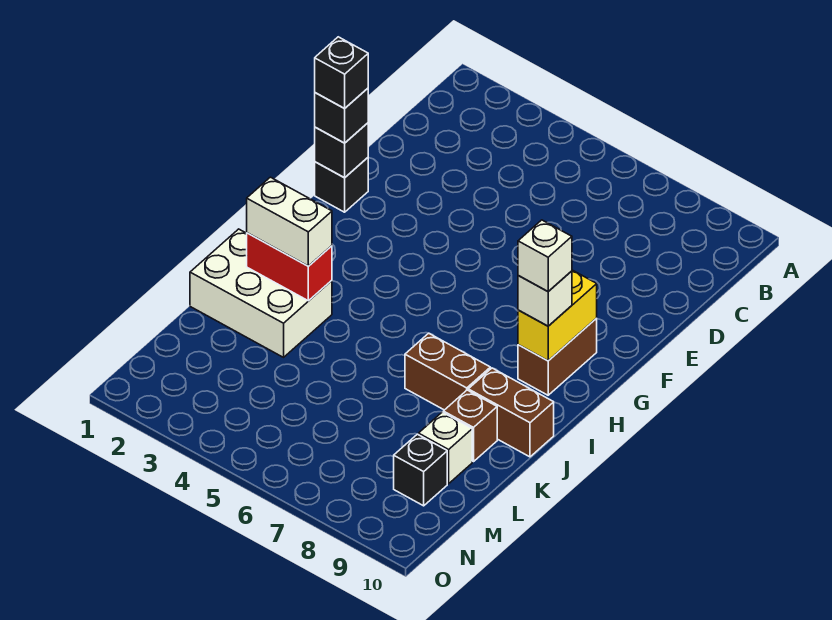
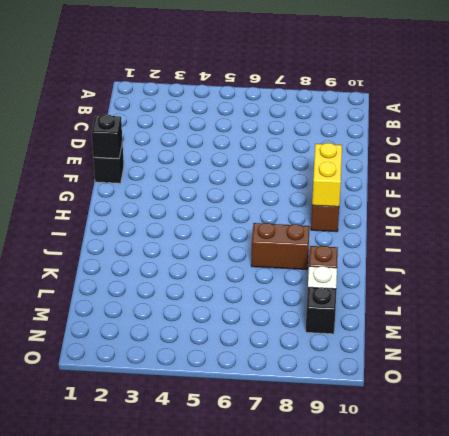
none -> white brick J1:K3 level 1
none -> brown brick J9:J10 level 1
none -> red brick J2:J3 level 2

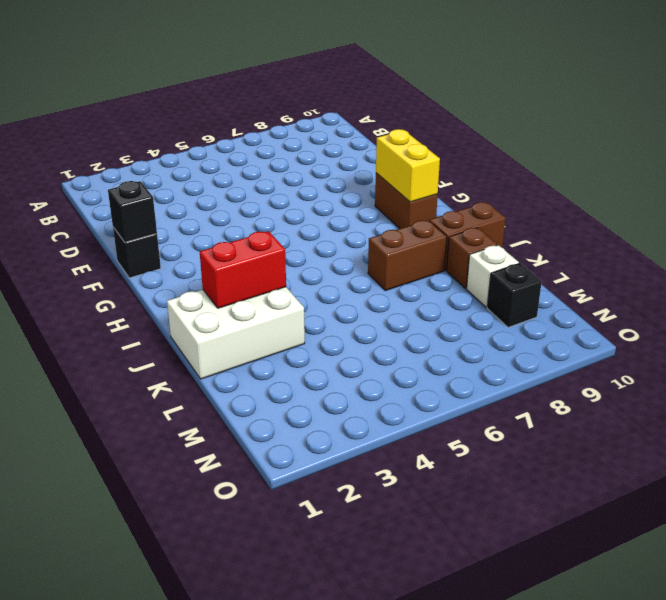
none -> black brick F1 level 3
none -> white brick H9 level 3
none -> white brick J2:J3 level 3

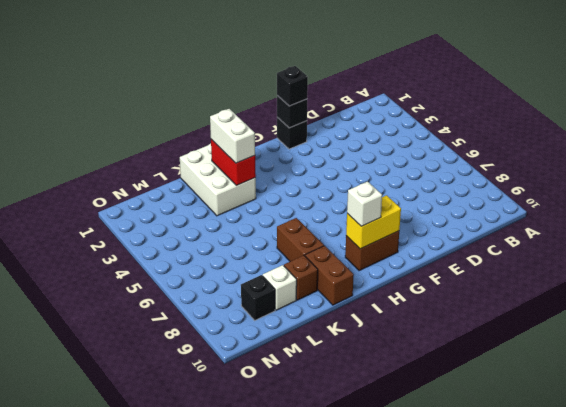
none -> black brick F1 level 4
none -> white brick H9 level 4

